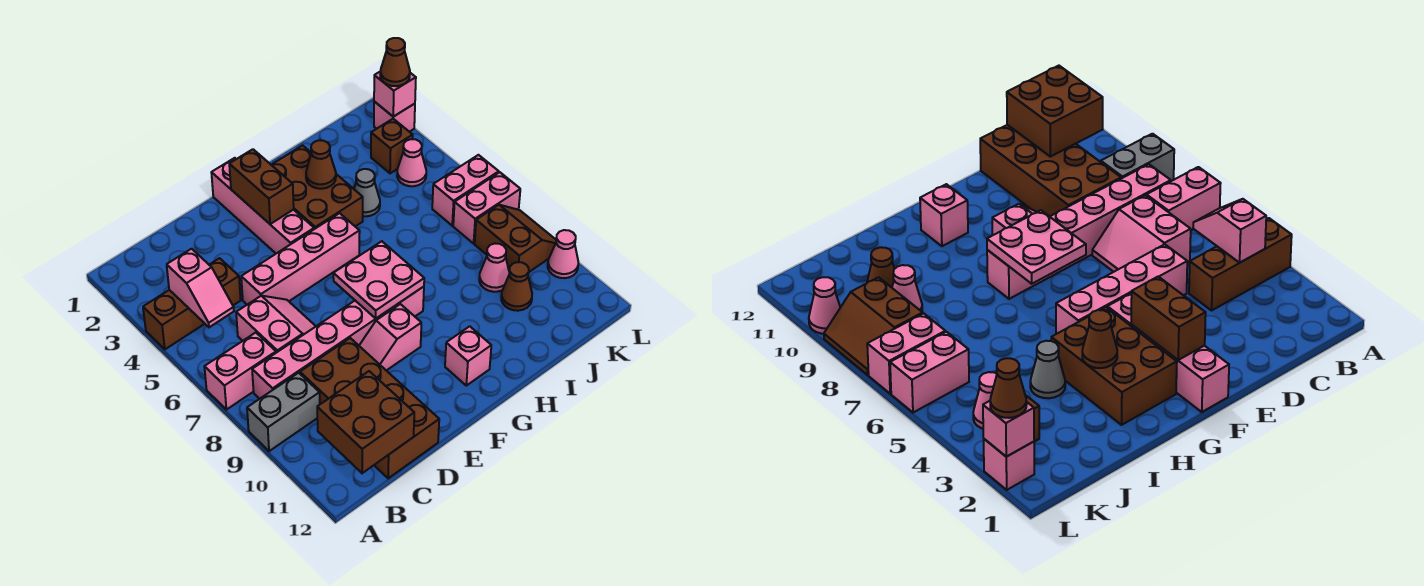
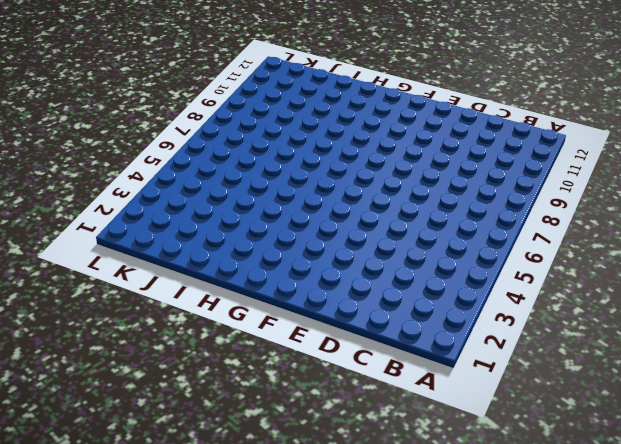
none -> brown brick A4:C4 level 1
none -> pink brick A7:B7 level 1
none -> grey brick A9:B9 level 1

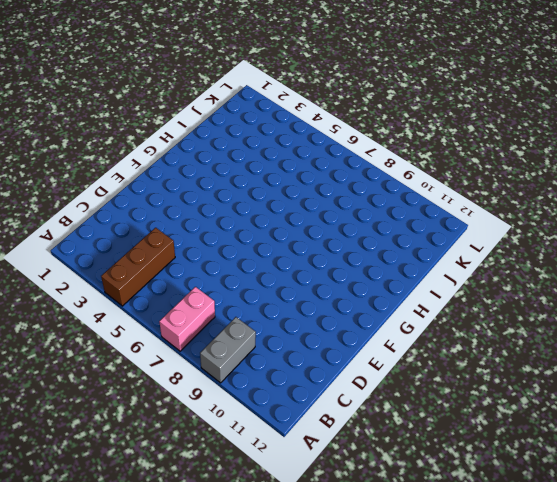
none -> pink brick B8:G8 level 1
none -> pink slope C6:D7 level 1 top C
none -> brown brick C9:D12 level 1

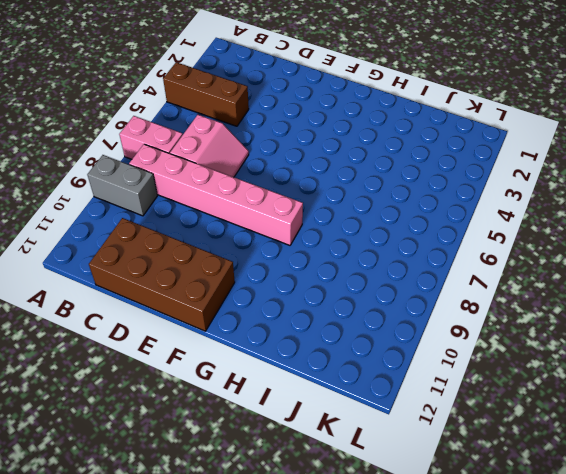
brown brick C11:F12 level 1 -> brown brick C9:D12 level 1
none -> pink brick D5:G5 level 1
none -> pink slope E9:F9 level 1 top F
none -> pink brick F1:F4 level 1

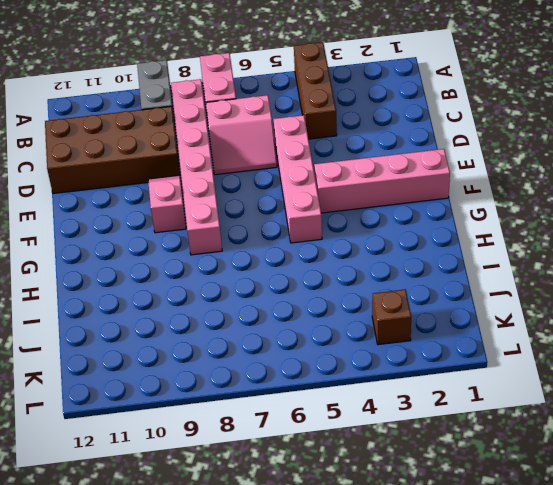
none -> brown brick G2:H4 level 1
none -> pink brick G11 level 1
none -> grey cone I4 level 1

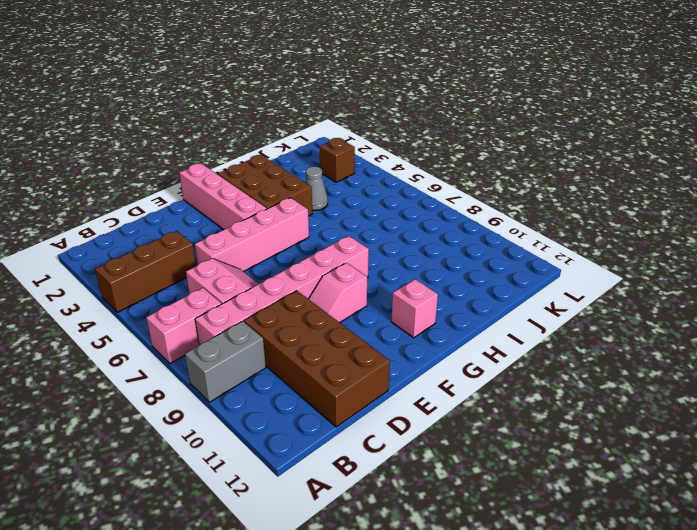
none -> pink cone J9 level 1
none -> brown cone J10 level 1
none -> pink cone K4 level 1

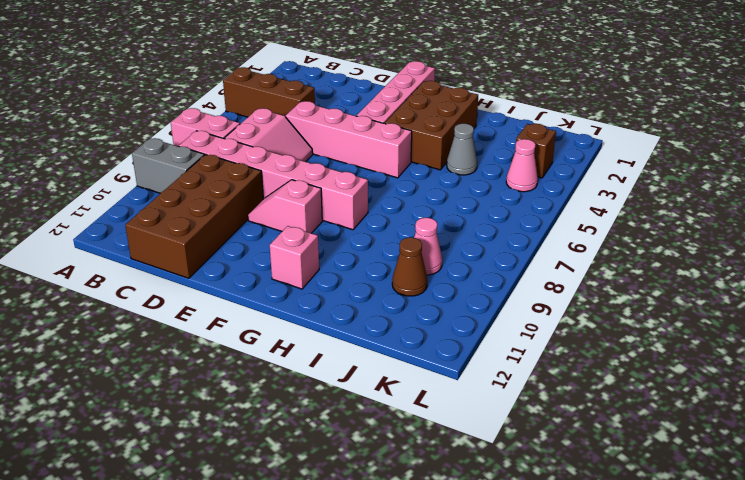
none -> pink brick K6:L6 level 1
none -> pink brick K7:L7 level 1
none -> brown slope K8:L9 level 1 top K

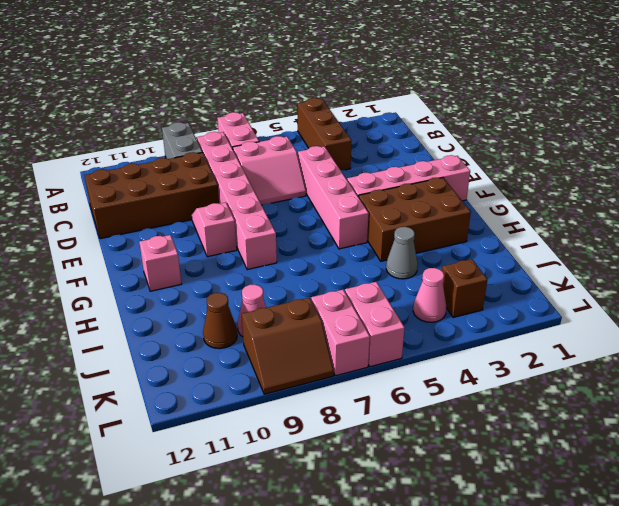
none -> pink brick L2 level 1
none -> pink cone L10 level 1
none -> pink slope B4:B5 level 2 top 4

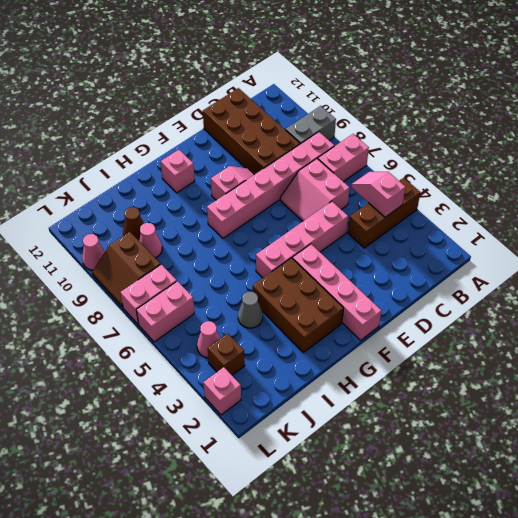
none -> brown brick B11:C12 level 2
none -> brown brick F2:F3 level 2
none -> pink plate F7:G8 level 2

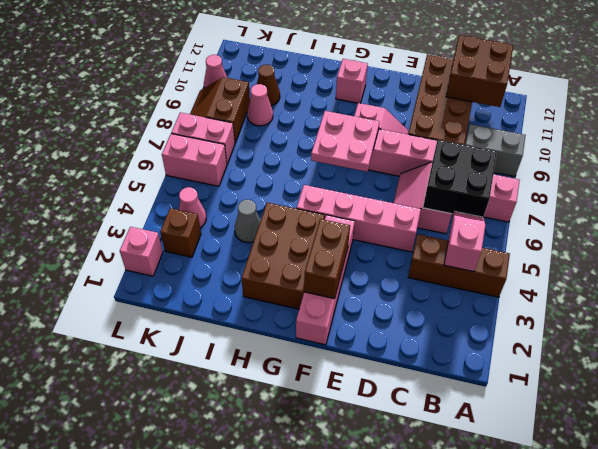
black brick B6:C7 level 2 -> none
none -> brown cone H3 level 2
none -> pink brick L2 level 2
none -> brown cone L2 level 3

